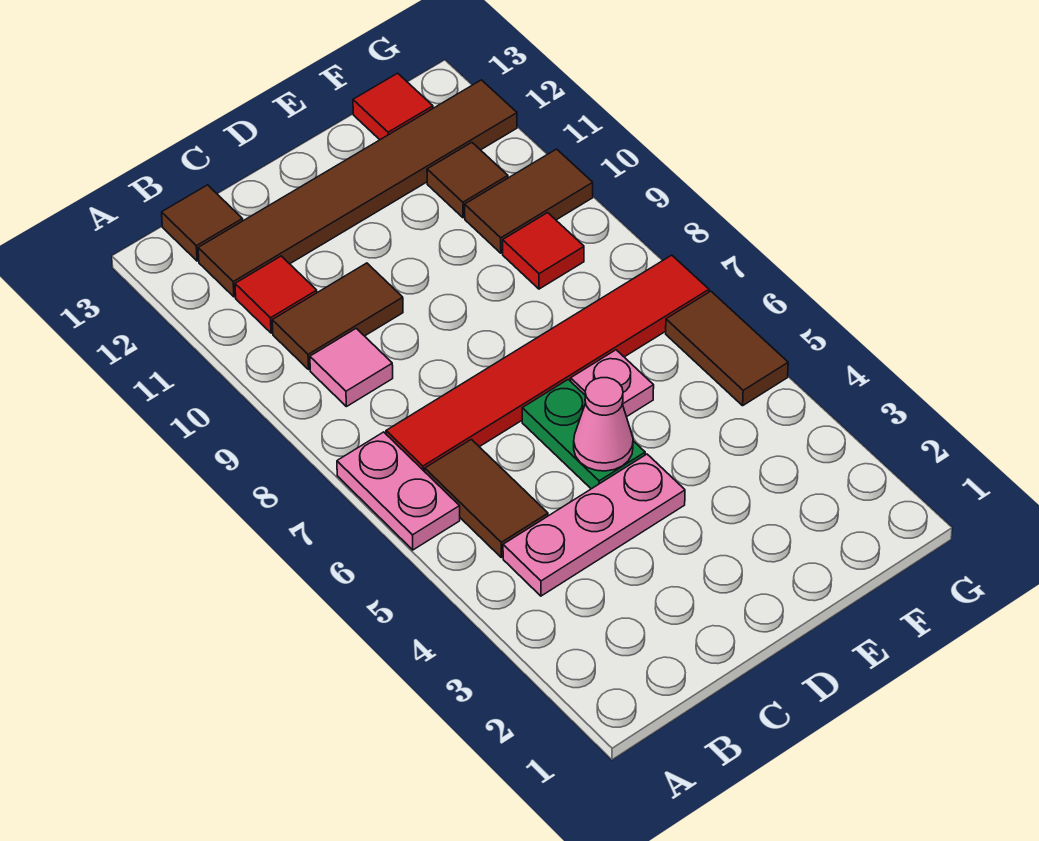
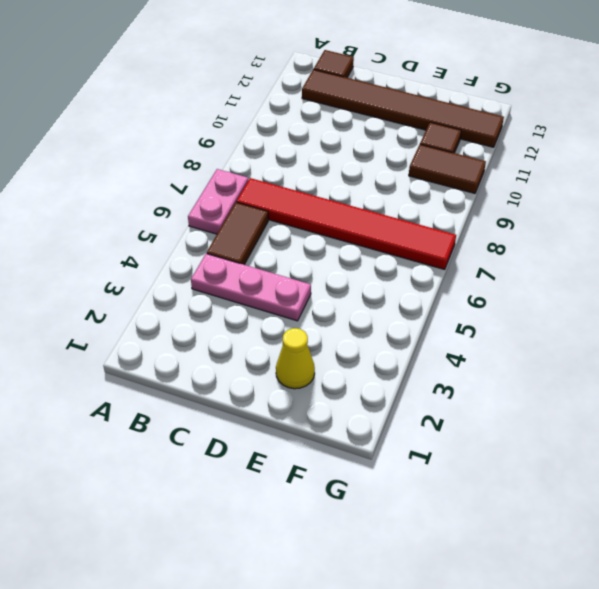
yellow cone E2 level 1 -> none
none -> pink tile B9 level 1
none -> brown tile B10:C10 level 1
none -> red tile B11 level 1

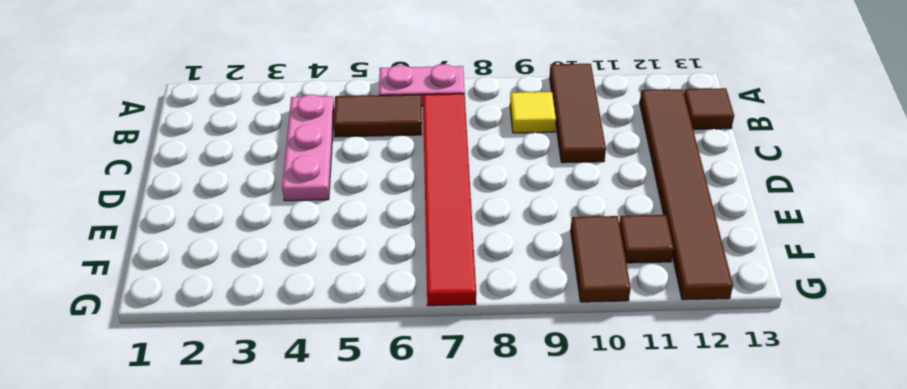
brown tile A10:C10 level 1 -> brown tile B10:C10 level 1
yellow tile B9 level 1 -> pink tile B9 level 1
none -> red tile B11 level 1
none -> green plate D5:D6 level 1
none -> pink plate E6 level 1

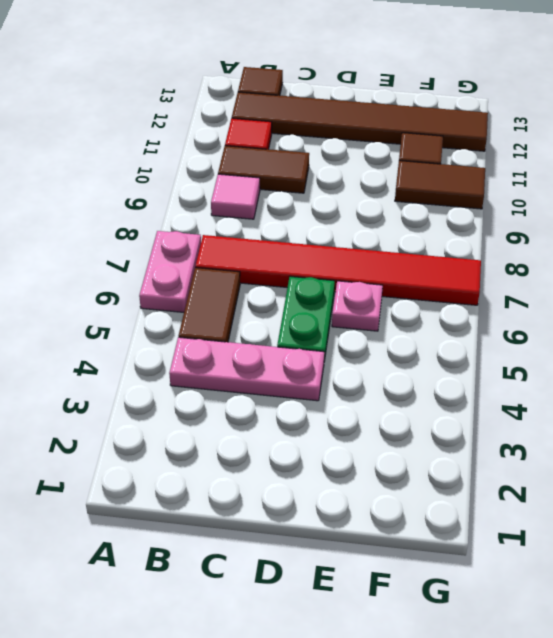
none -> red tile F9 level 1
none -> red tile F13 level 1
none -> brown tile G5:G6 level 1

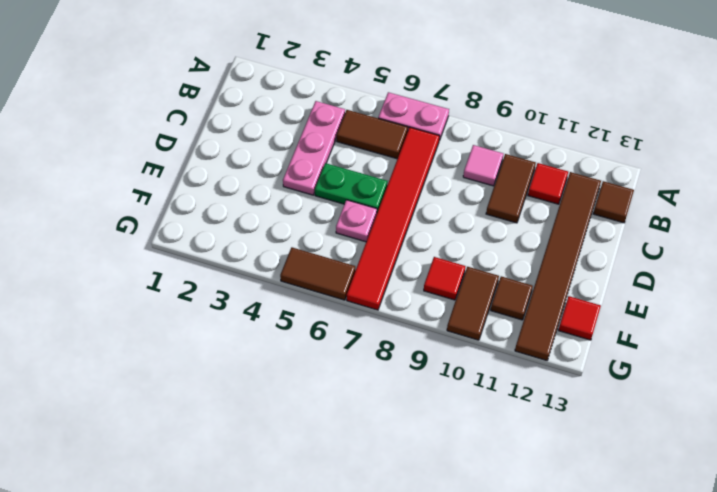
none -> pink cone D5 level 2

